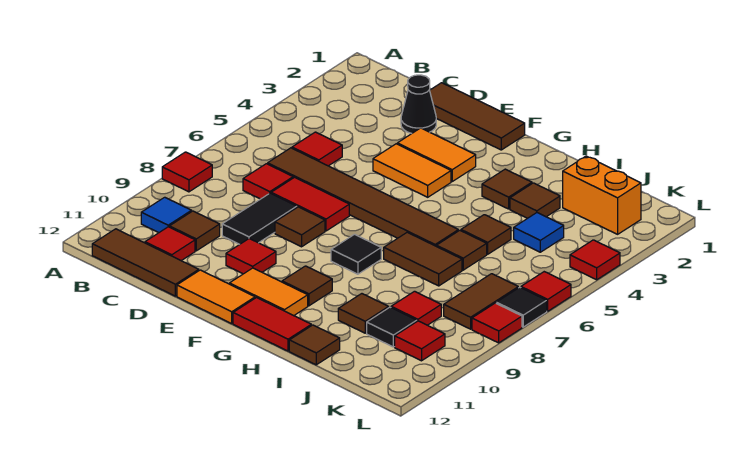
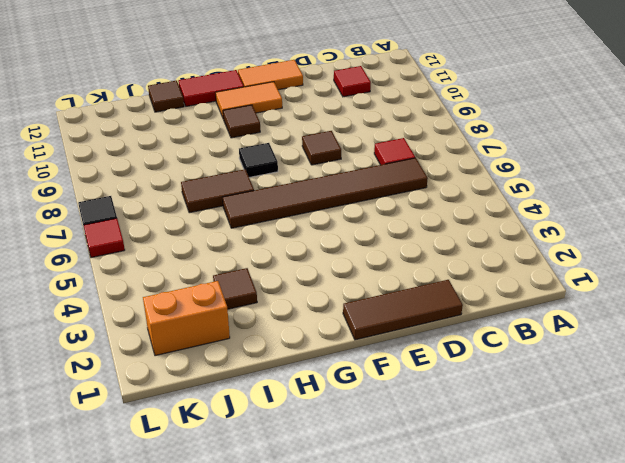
none -> red tile A8 level 1
none -> blue tile B10 level 1
none -> brown tile B12:D12 level 1
none -> red tile C5 level 1

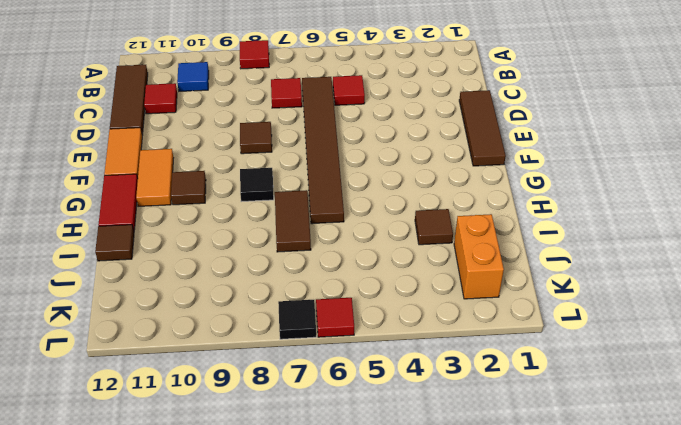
none -> brown tile C10 level 1
none -> black cone D2 level 1
none -> red tile D7:E7 level 1
none -> black tile D8:D9 level 1

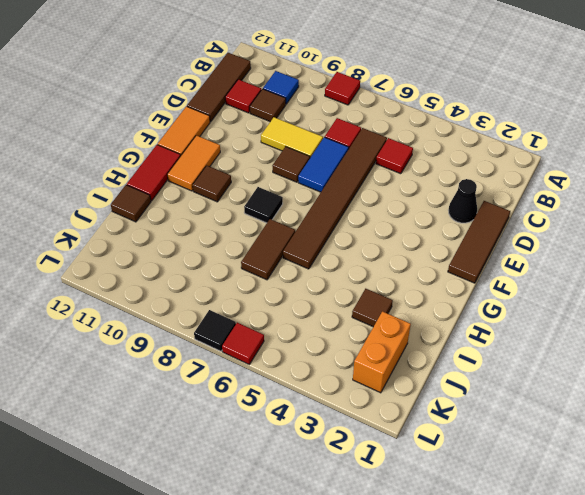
blue tile D7:E7 level 1 -> red tile D7:E7 level 1
yellow tile D8:D9 level 1 -> black tile D8:D9 level 1
none -> orange tile E3:F3 level 1
none -> orange tile E4:F4 level 1
none -> red tile E10 level 1
none -> brown tile H3 level 1

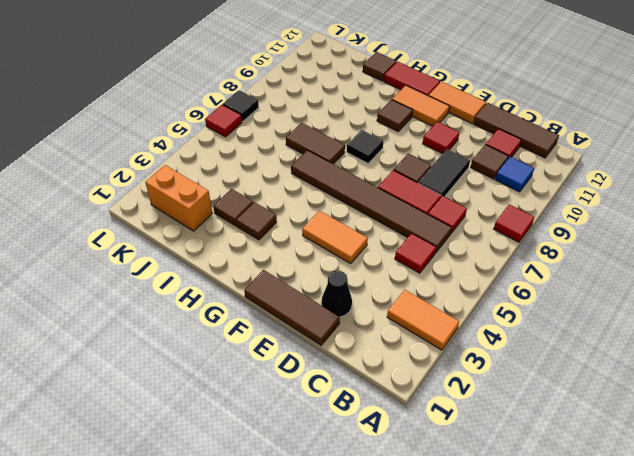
orange tile A3:B3 level 1 -> orange tile E3:F3 level 1
none -> brown tile I5 level 1
none -> brown tile I6 level 1
none -> brown tile I10 level 1
none -> blue tile J4 level 1

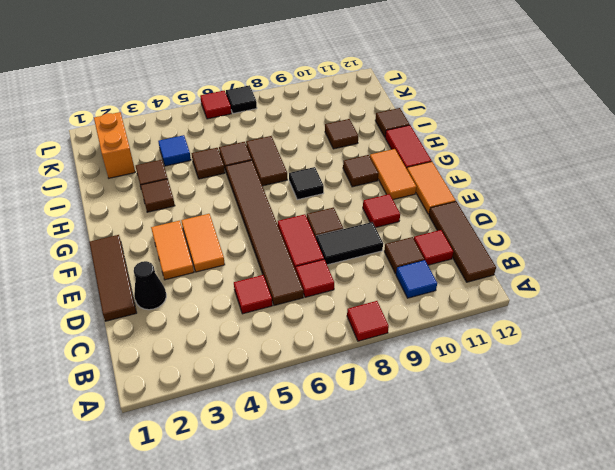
none -> red tile J9 level 1
none -> black tile J10 level 1
none -> brown tile K7:K8 level 1
none -> red tile K10 level 1

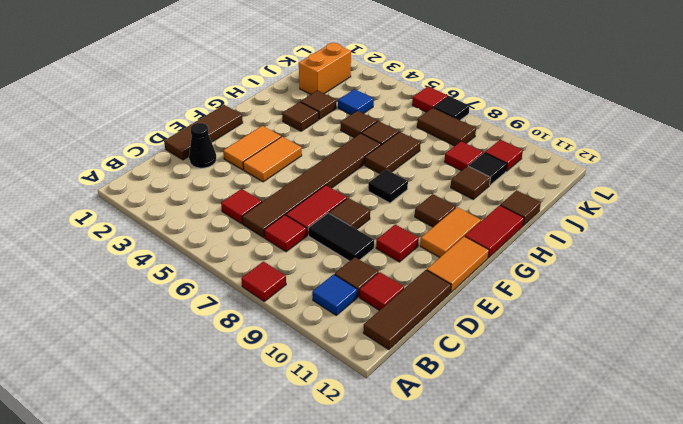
none -> red tile L4 level 1
none -> red tile L8 level 1

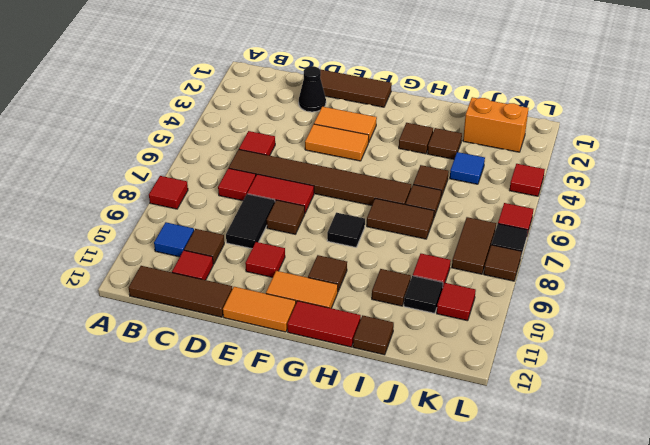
brown tile L8 level 1 -> red tile L8 level 1

